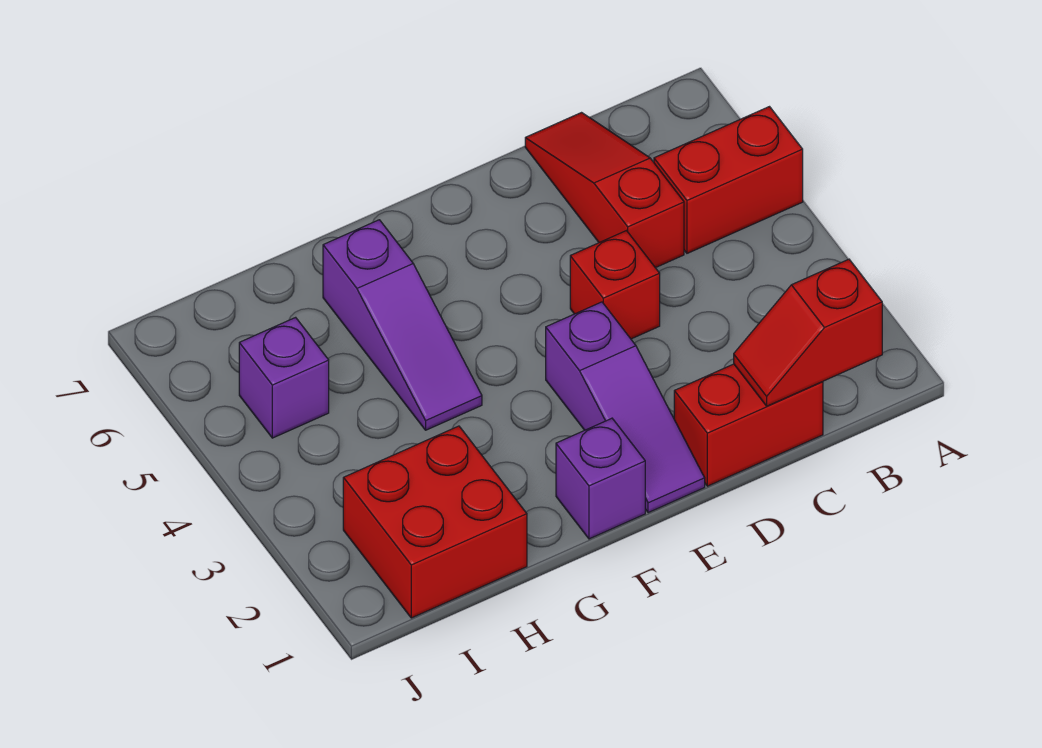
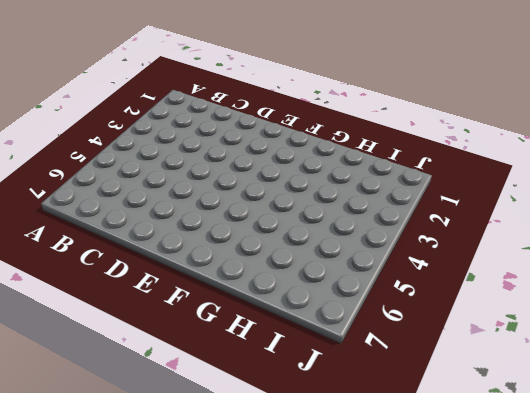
none -> red brick A5:B5 level 1
none -> red brick C1:D1 level 1

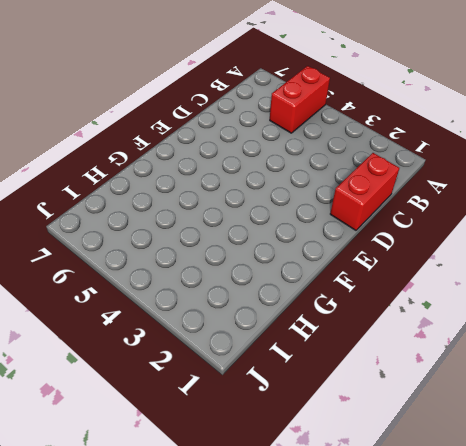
none -> red slope C5:C7 level 1 top 5
none -> red brick D4 level 1

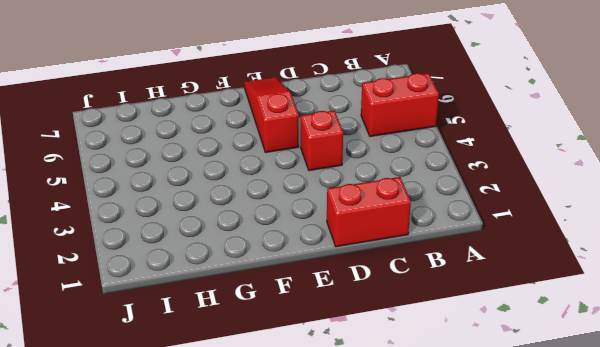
red slope E5:E7 level 1 top 5 -> red slope C5:C7 level 1 top 5
none -> purple slope E1:E3 level 1 top 3
none -> purple brick F1 level 1

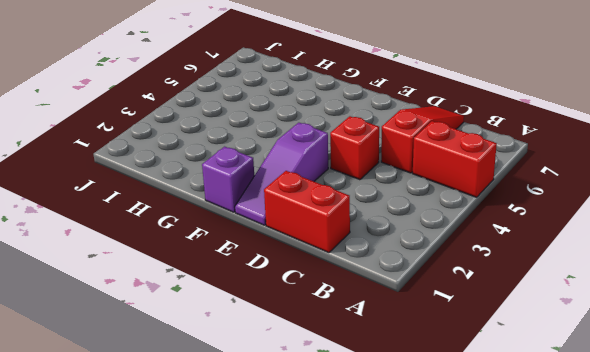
none -> purple slope G4:G6 level 1 top 6
none -> red brick H1:I2 level 1

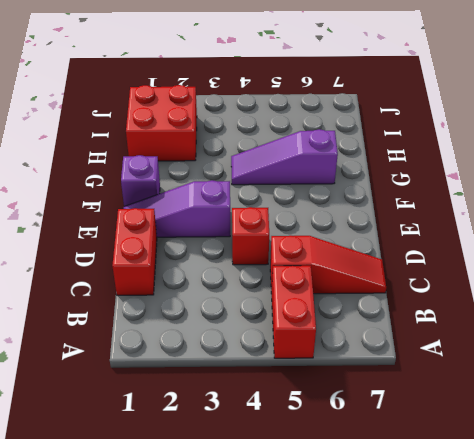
none -> purple brick I5 level 1
none -> red slope B1:C1 level 2 top B

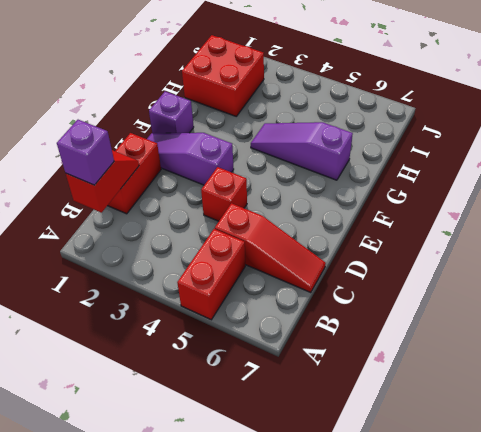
purple brick B1 level 3 -> purple brick I5 level 1

